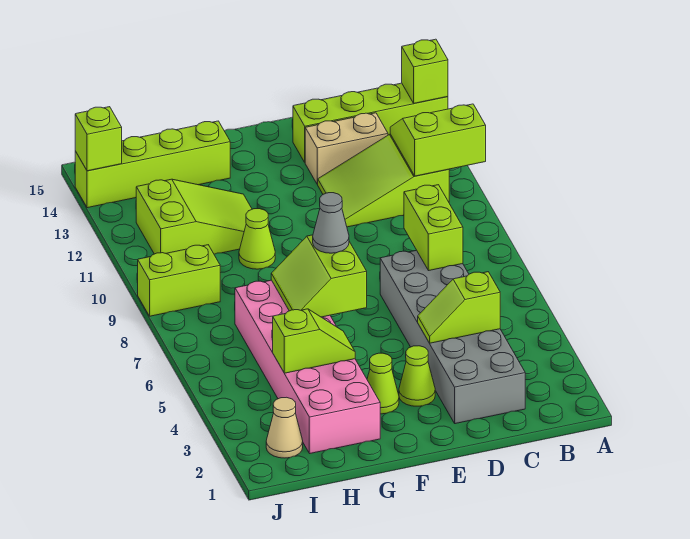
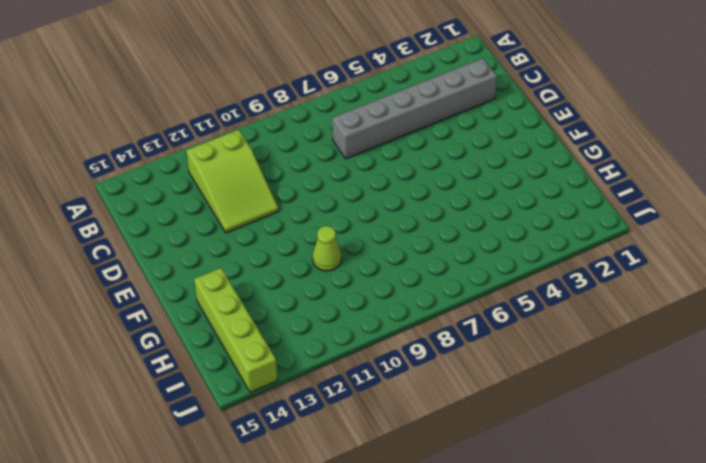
grey brick C2:C7 level 1 -> grey brick C2:D7 level 1
none -> lime brick A14:D14 level 1
none -> tan brick C13:D13 level 1
none -> lime cone E3 level 1

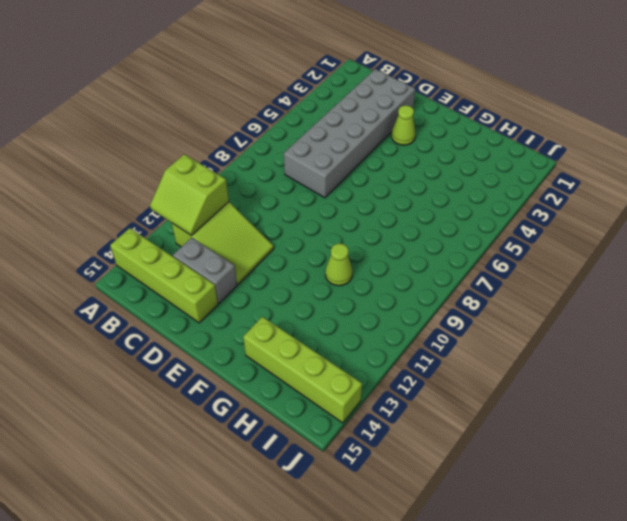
grey brick C13:D13 level 1 -> tan brick C13:D13 level 1
none -> lime cone F3 level 1
none -> pink brick G2:H7 level 1
none -> lime slope G11:I12 level 1 top I

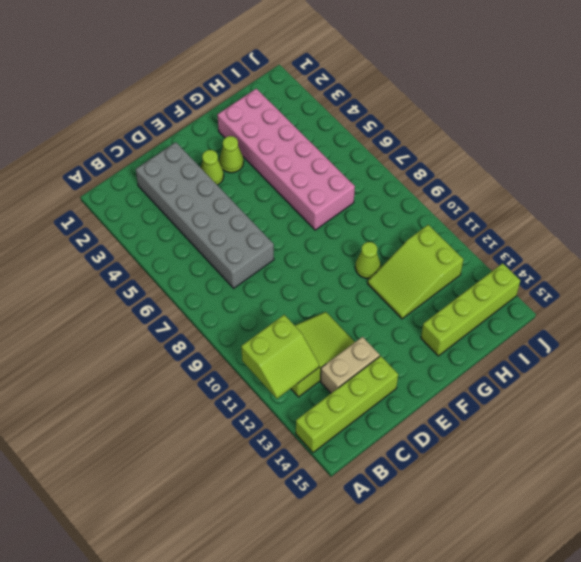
none -> tan cone I2 level 1
none -> lime brick I9:J9 level 1
none -> lime brick A14 level 2

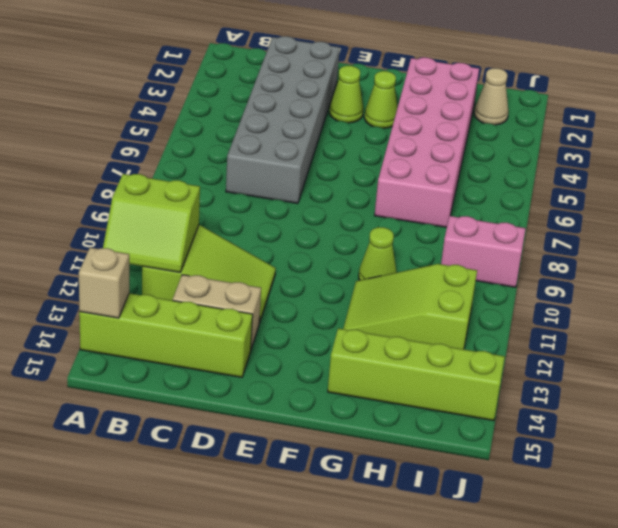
tan brick A14 level 2 -> lime brick A14 level 2
pink brick I9:J9 level 1 -> lime brick I9:J9 level 1
none -> lime slope C4:D4 level 2 top C
none -> lime brick C7:C8 level 2
none -> lime slope F6:G7 level 2 top F

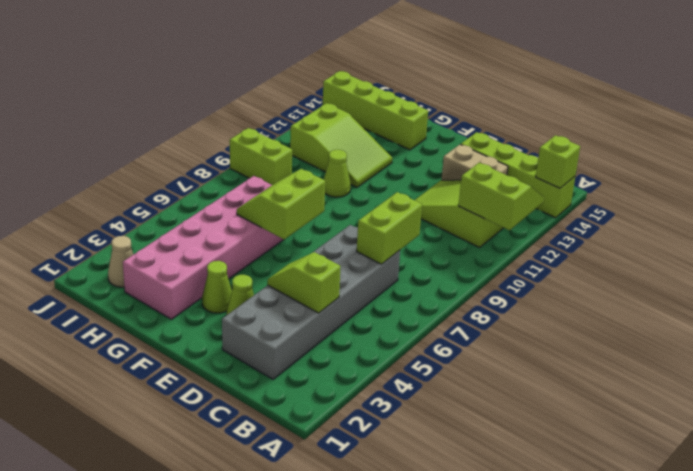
none -> lime slope G4:H4 level 2 top H
none -> lime brick J14 level 2
none -> grey cone F7 level 3

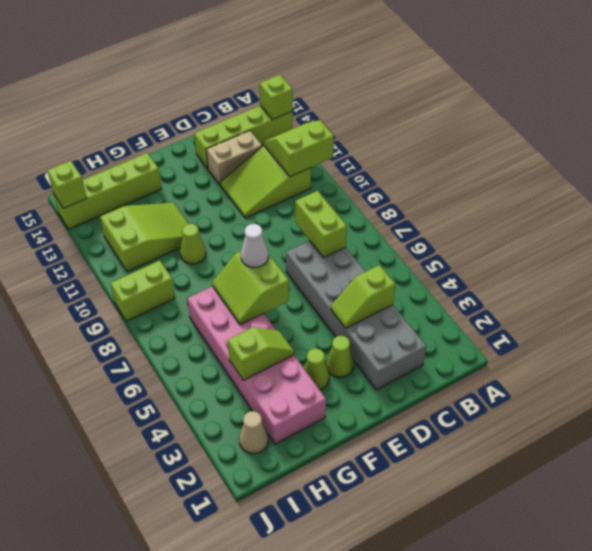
white cone F7 level 3 -> grey cone F7 level 3

